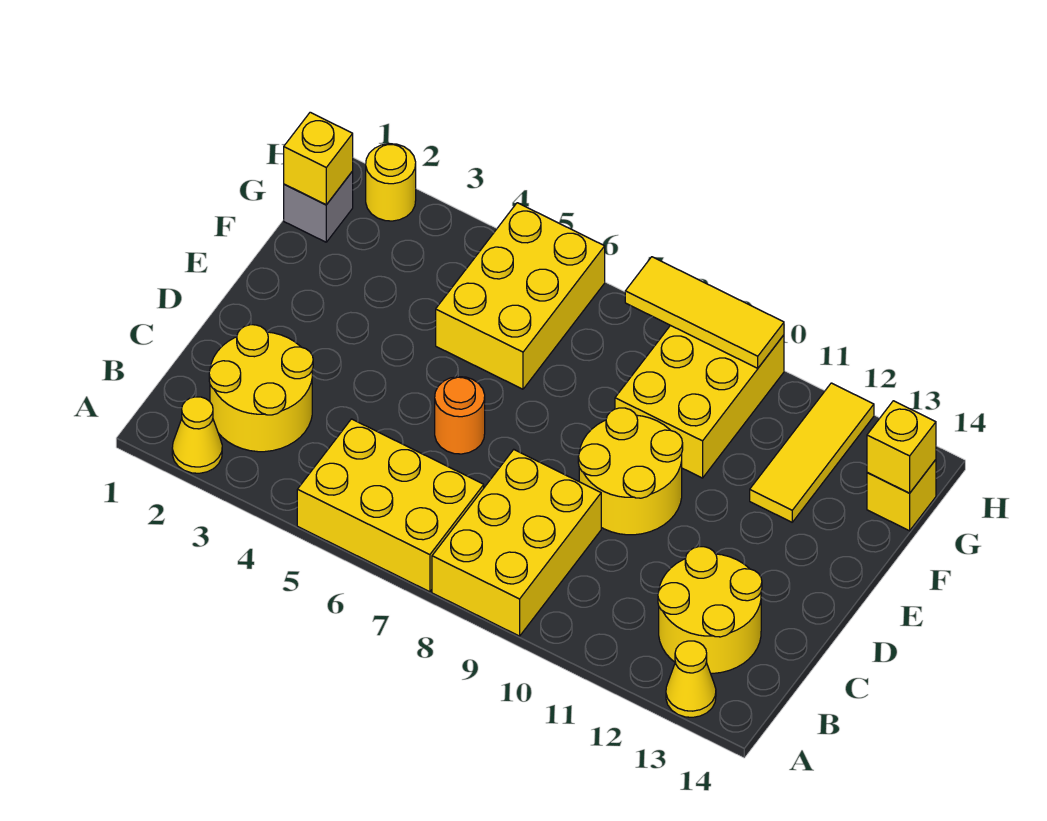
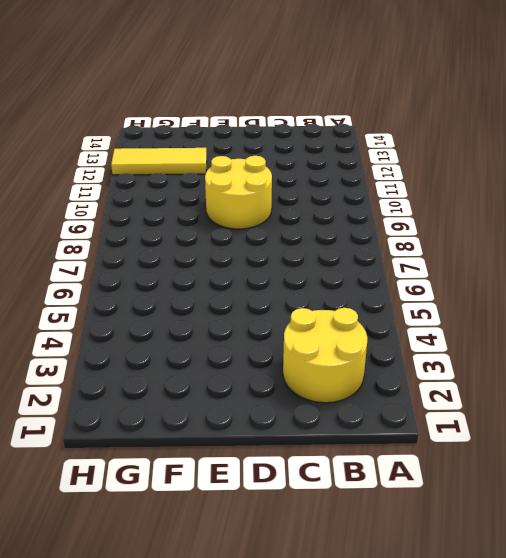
none -> yellow cone A2 level 1
none -> yellow brick A5:B7 level 1
none -> yellow brick A8:C9 level 1

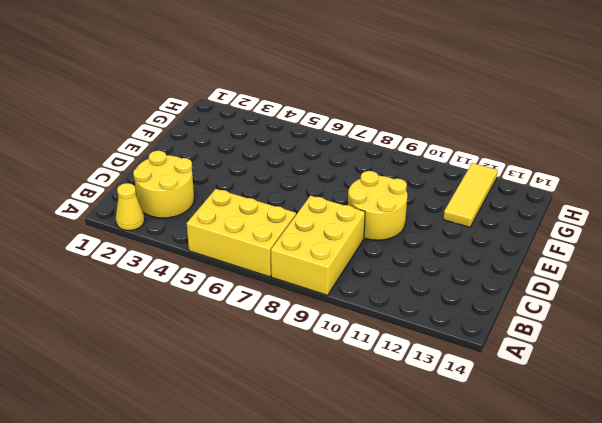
none -> yellow cone A13 level 1
none -> yellow round brick B12:C13 level 1
none -> orange round brick D6 level 1

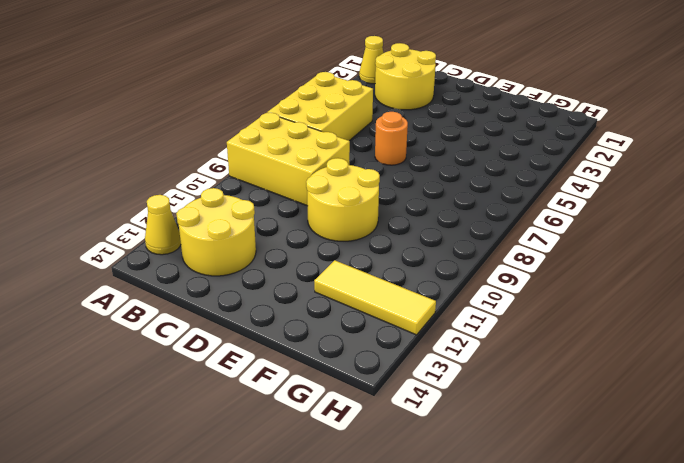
none -> yellow brick F5:H6 level 1
none -> yellow brick F9:H10 level 1
none -> grey brick G1 level 1

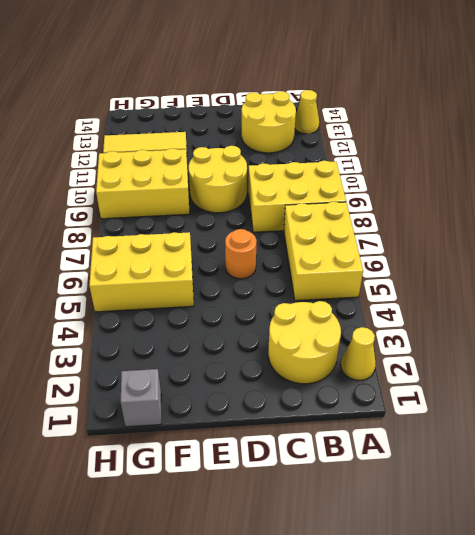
none -> yellow brick G14 level 1
none -> yellow round brick H2 level 1
none -> yellow brick G1 level 2

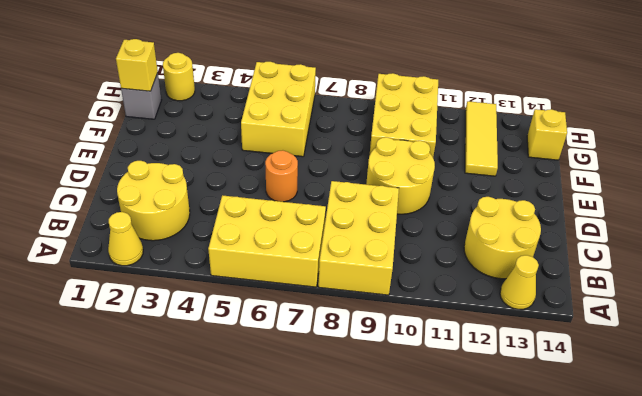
none -> yellow brick G14 level 2
none -> yellow tile H8:H10 level 2

